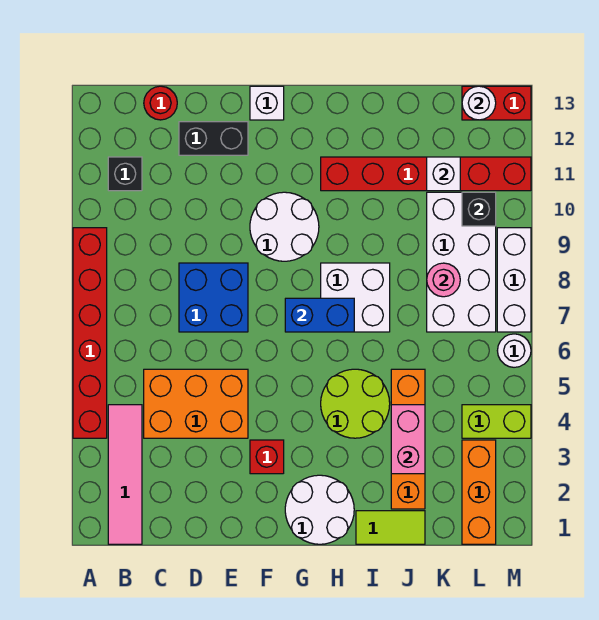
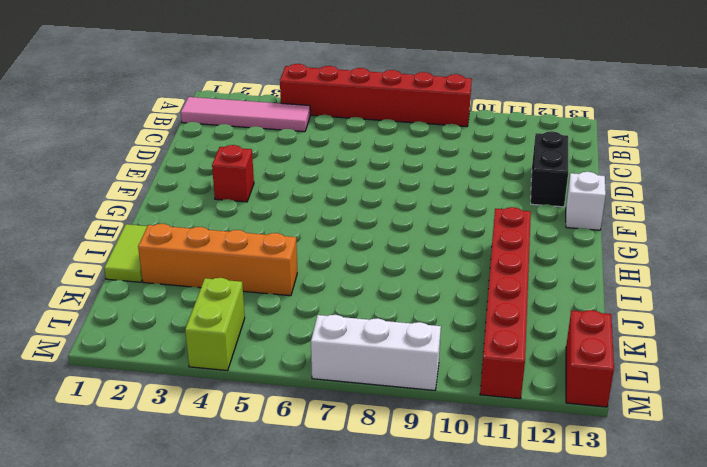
none -> black brick B11 level 1
none -> orange brick C4:E5 level 1
none -> red round brick C13 level 1

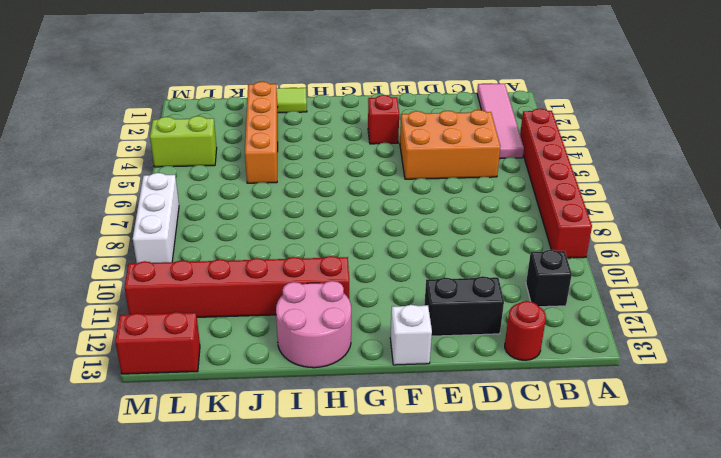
pink round brick H12:I13 level 1 -> none
none -> blue brick D7:E8 level 1
none -> white round brick F9:G10 level 1
none -> white round brick G1:H2 level 1

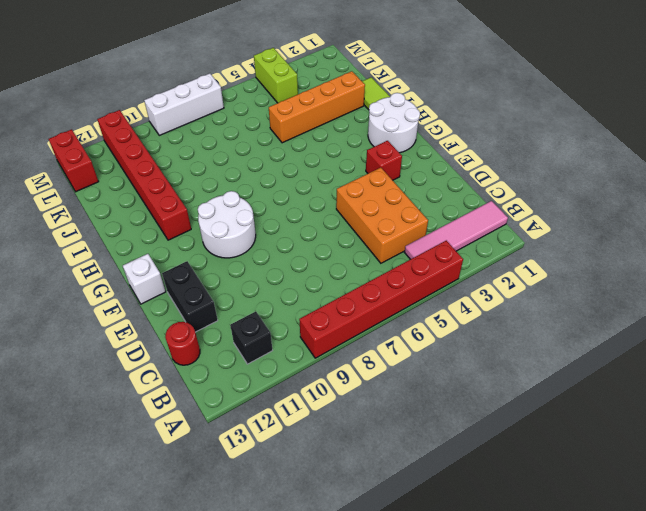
none -> blue brick D7:E8 level 1
none -> lime round brick H4:I5 level 1
none -> white brick H7:I8 level 1

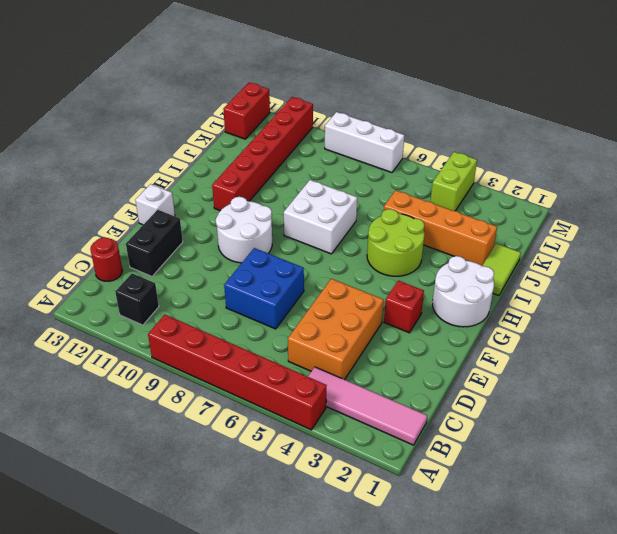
none -> white brick K7:L10 level 1
none -> orange brick L1:L3 level 1
none -> white round brick M6 level 1

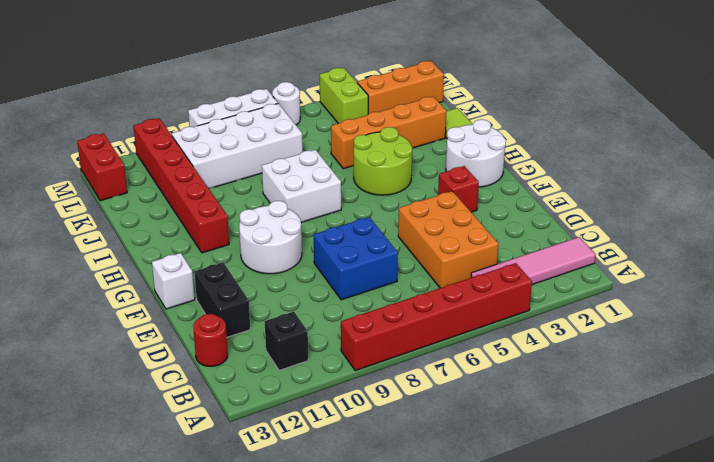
none -> blue brick G7:H7 level 2
none -> pink brick J3:J4 level 2
none -> pink round brick K8 level 2

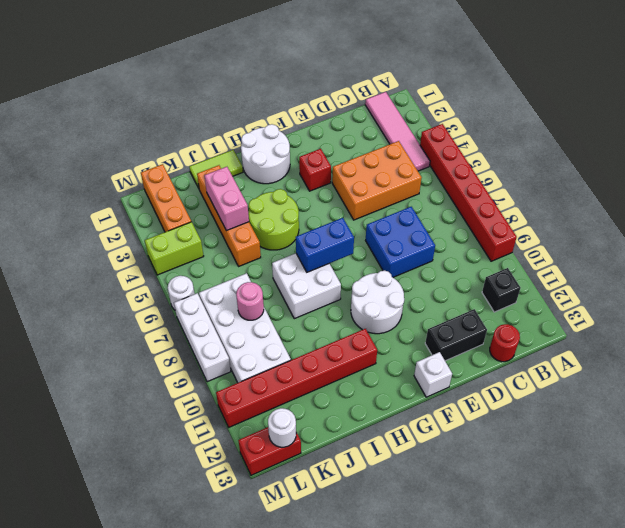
none -> white brick K11 level 2
none -> black brick L10 level 2

